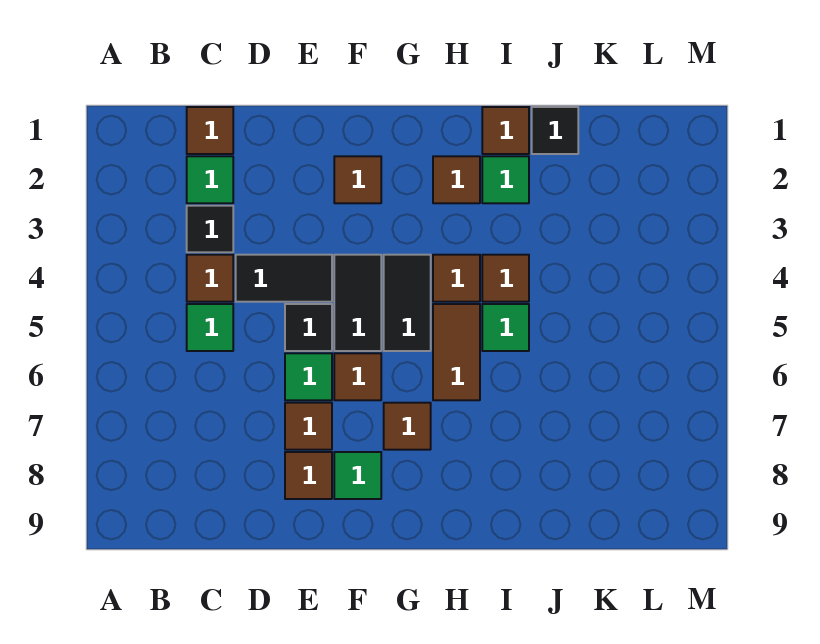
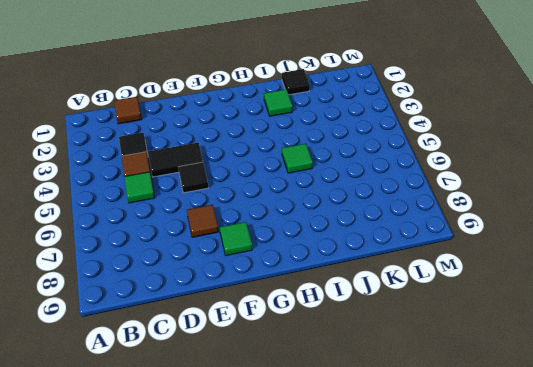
none -> green tile C2 level 1
none -> green tile E6 level 1
none -> brown tile E8 level 1

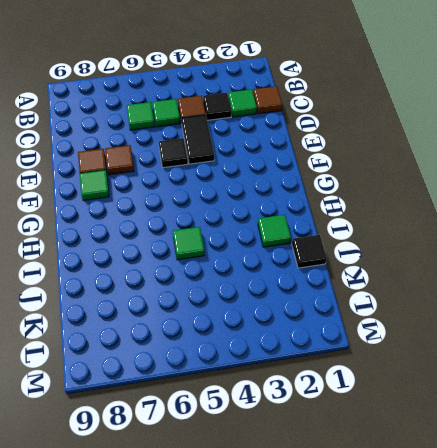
green tile C6 level 1 -> green tile E6 level 1
none -> brown tile F2 level 1
none -> black tile F4:F5 level 1
none -> brown tile F6 level 1

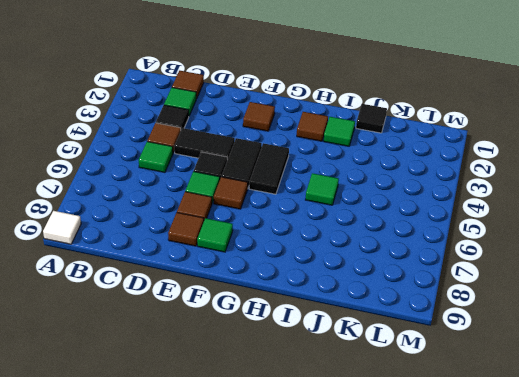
white tile A9 level 1 -> none
none -> brown tile G7 level 1
none -> brown tile H4 level 1
none -> brown tile H5:H6 level 1

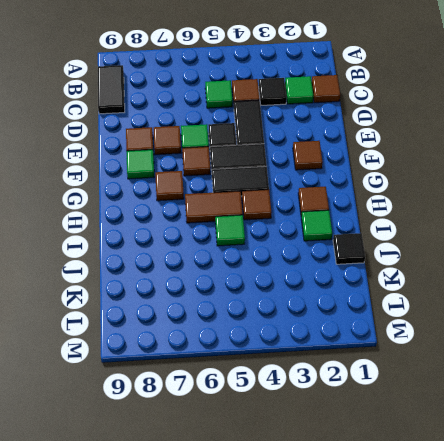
black tile B9:C9 level 1 -> none
none -> brown tile I1 level 1
none -> brown tile I4 level 1

